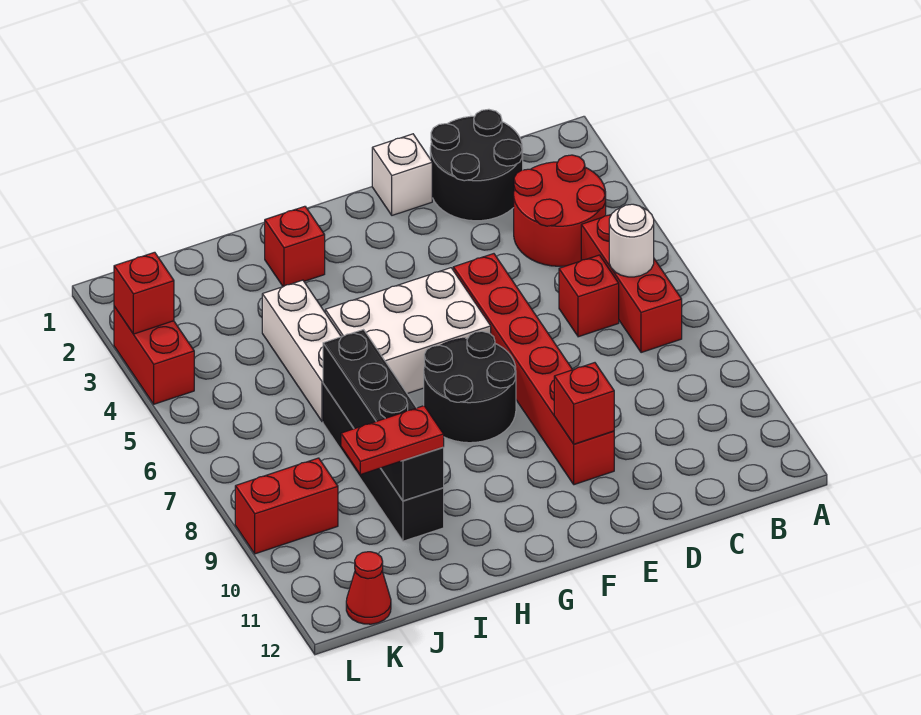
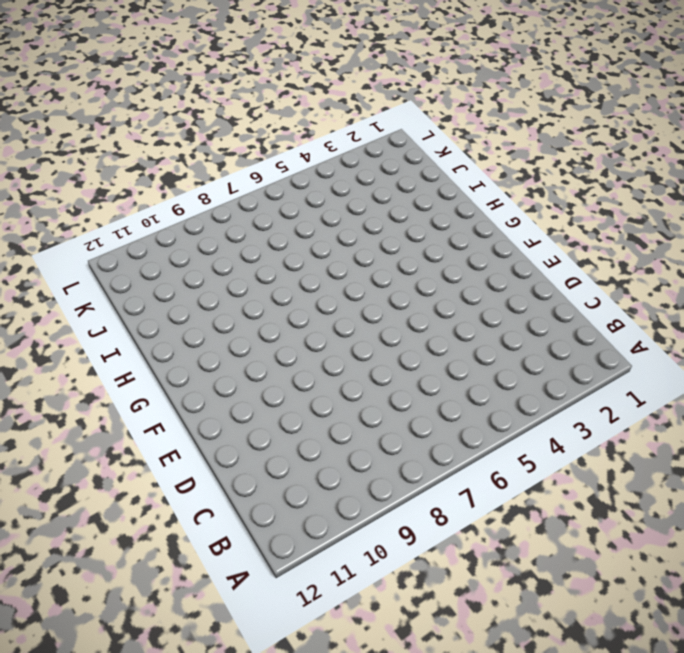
none -> red round brick B3:C4 level 1
none -> red brick B5:B7 level 1
none -> black round brick C1:D2 level 1

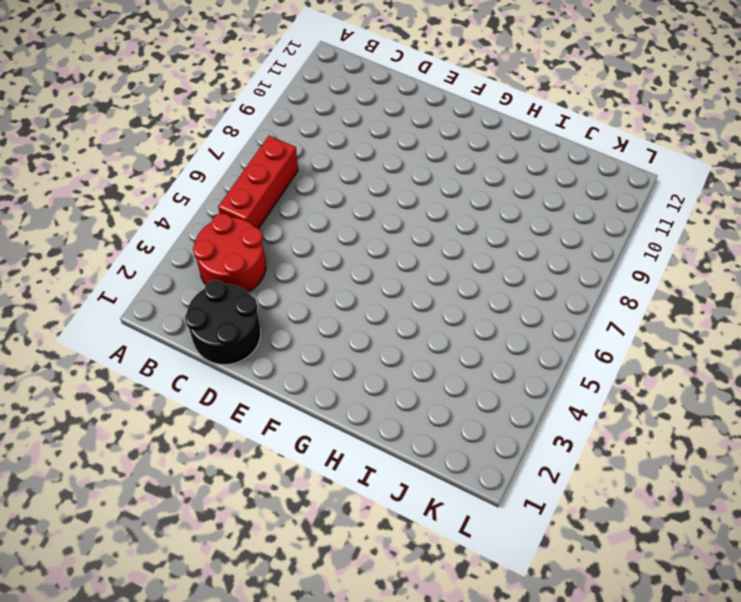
none -> red brick C6 level 1
none -> white brick E1 level 1
none -> red brick E5:E10 level 1

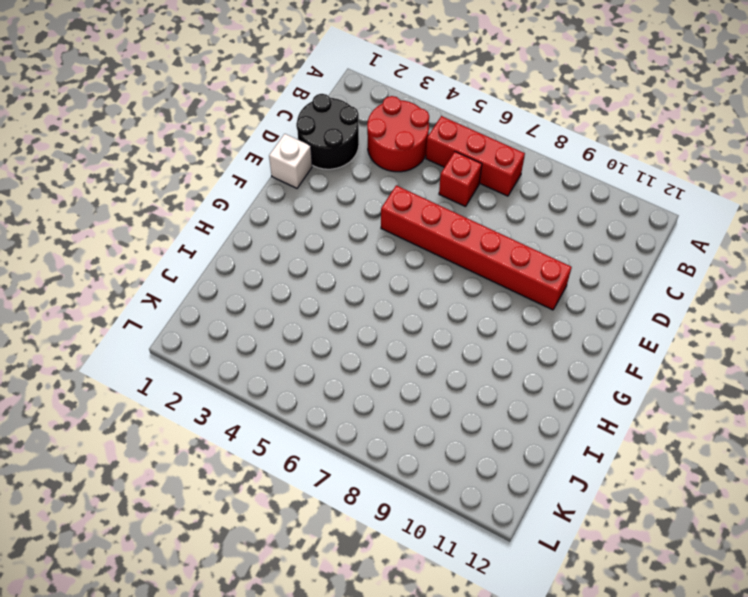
none -> white brick F5:H6 level 1
none -> black round brick F7:G8 level 1
none -> red brick H2 level 1

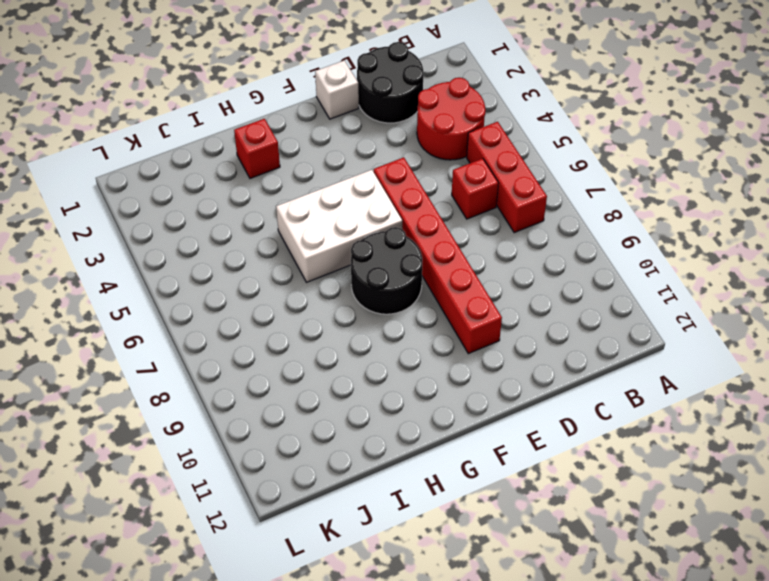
none -> white brick I4:I6 level 1
none -> black brick I7:I10 level 1
none -> red brick K9:L9 level 1

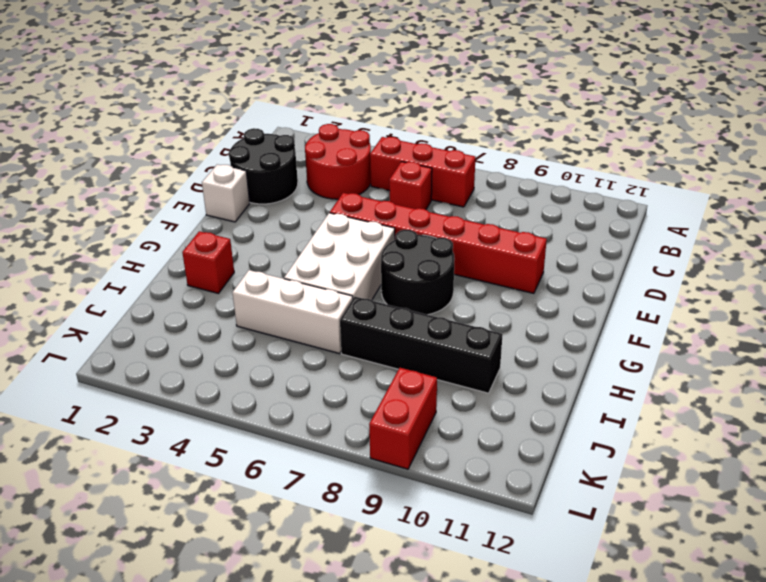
none -> red cone K12 level 1
none -> red brick L3:L4 level 1
none -> white round brick B6 level 2

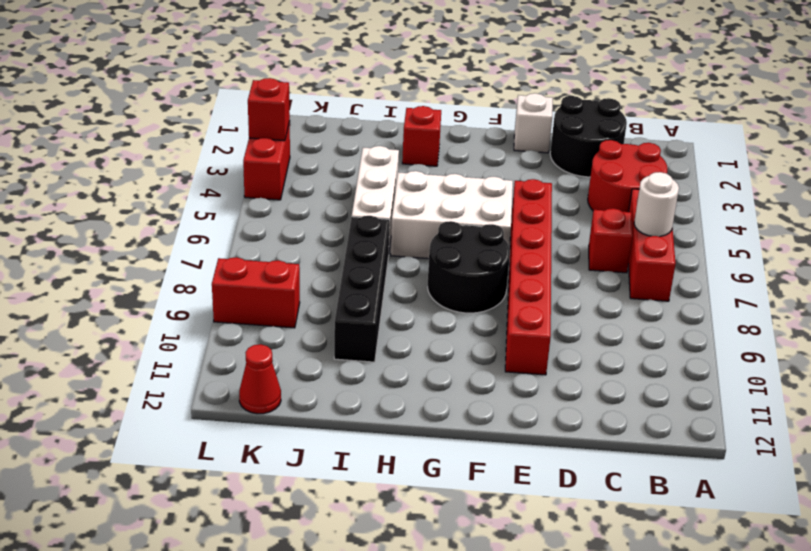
none -> red brick E10 level 2
none -> black brick I7:I10 level 2
none -> red plate I10:J10 level 3

